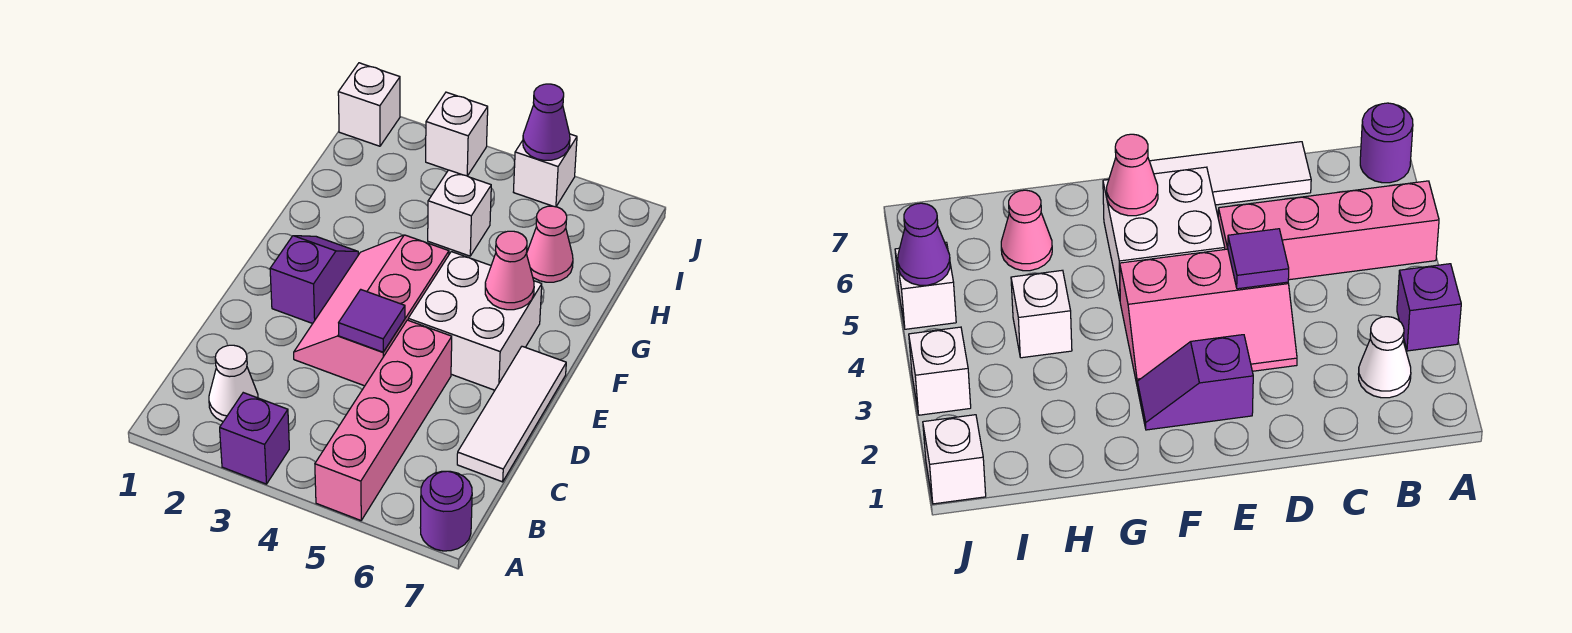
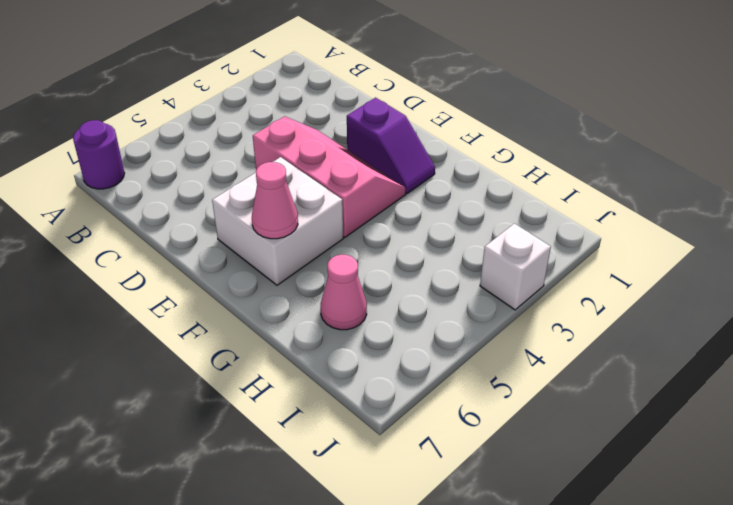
none -> purple brick A3 level 1
none -> pink brick A5:D5 level 1
none -> white cone B2 level 1

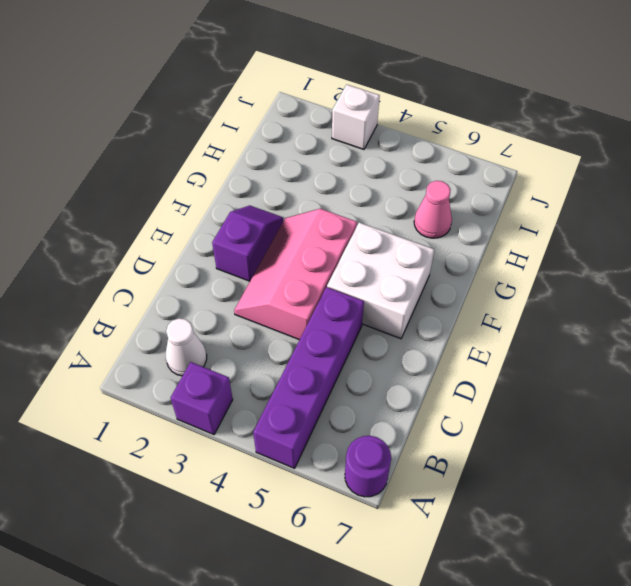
purple brick A5:D5 level 1 -> pink brick A5:D5 level 1
none -> white tile C7:E7 level 1
none -> white brick H4 level 1
none -> white brick J1 level 1

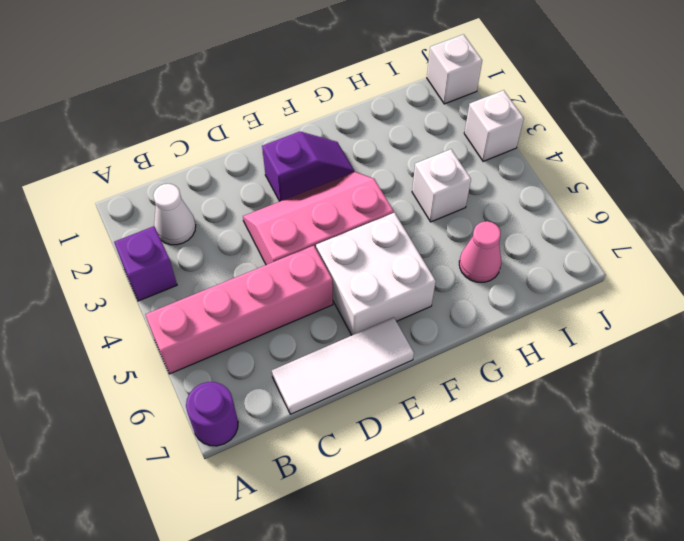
none -> white brick J5 level 1
none -> purple tile D4 level 2
none -> pink cone F6 level 2

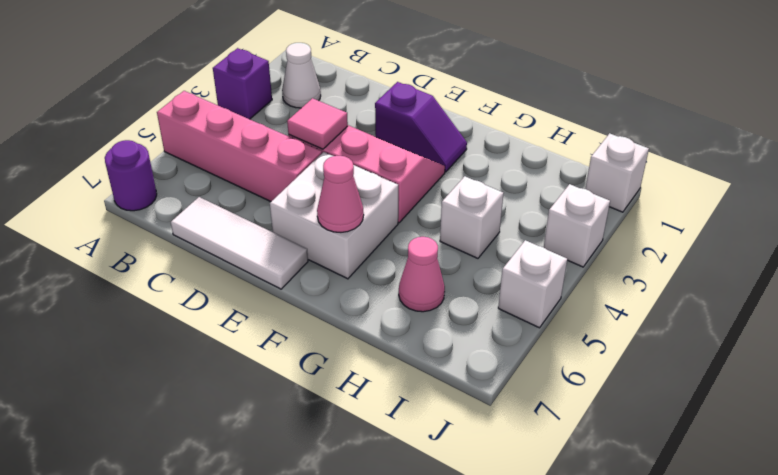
pink tile D4 level 2 -> purple tile D4 level 2
none -> purple cone J5 level 2

